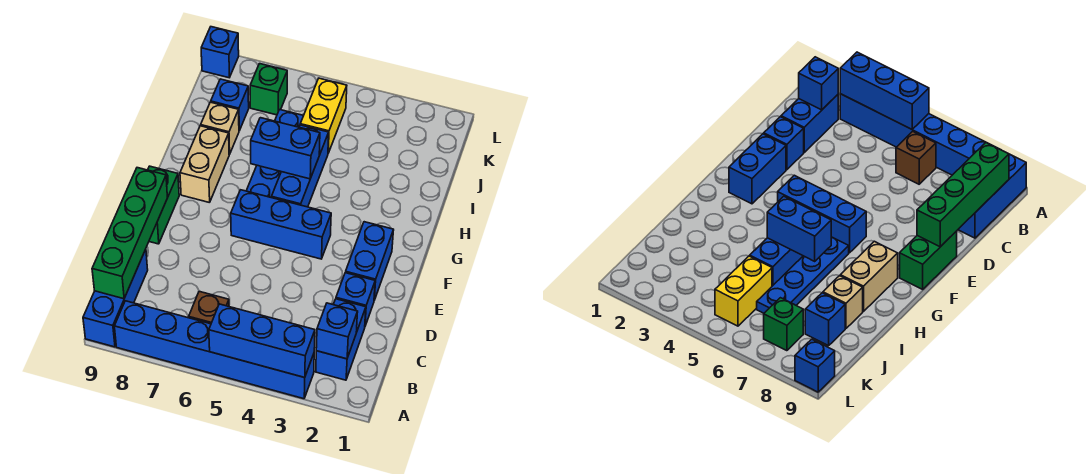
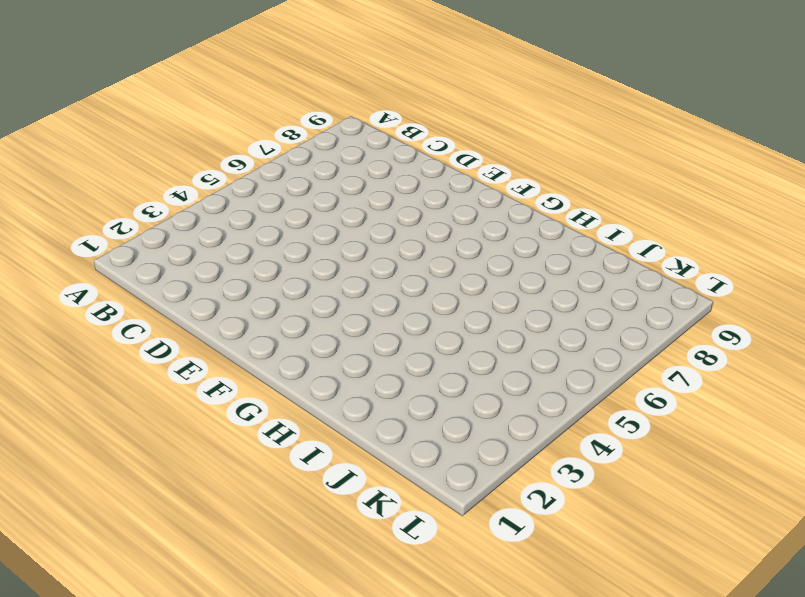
none -> blue brick A3:A8 level 1
none -> blue brick A9:C9 level 1
none -> blue brick B2:C2 level 1

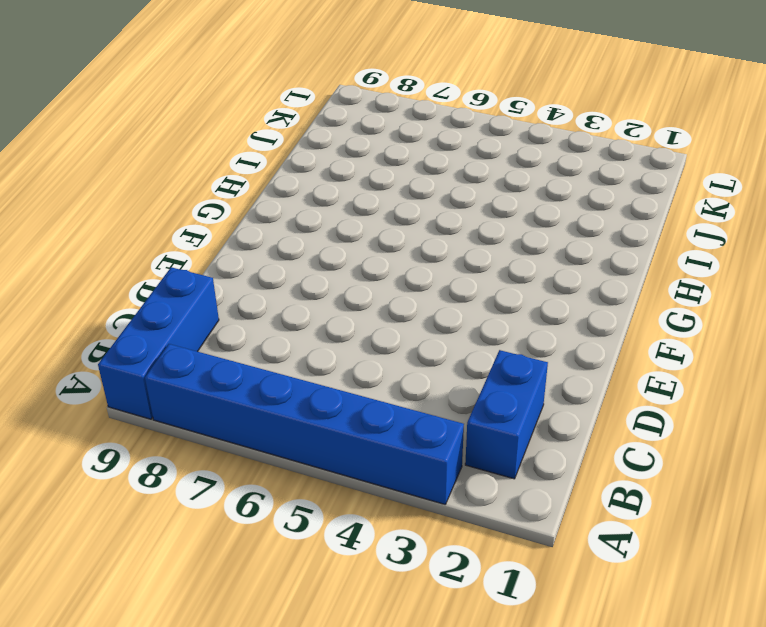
none -> brown brick B6 level 1
none -> blue brick D2 level 1
none -> blue brick E2:F2 level 1

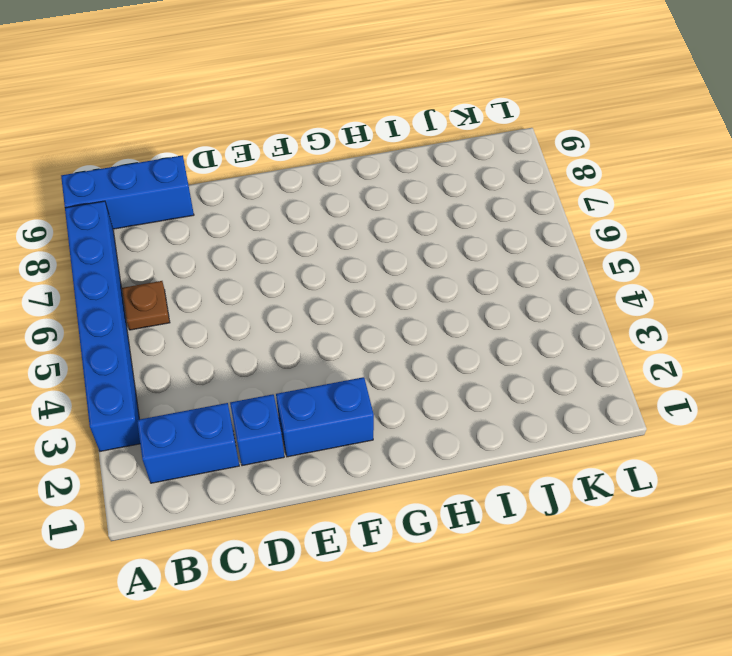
brown plate B6 level 1 -> brown brick B6 level 1
none -> green brick E9:F9 level 1
none -> blue brick F4:F6 level 1
none -> blue brick G5:I5 level 1

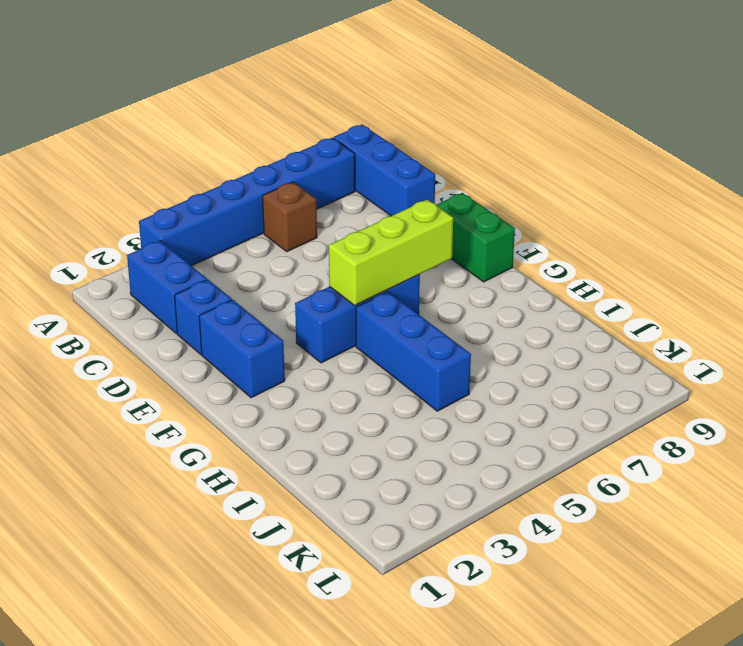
lime brick F5:F7 level 2 -> none
none -> blue plate G6:J6 level 1
none -> tan brick G8:H8 level 1
none -> tan brick I8 level 1

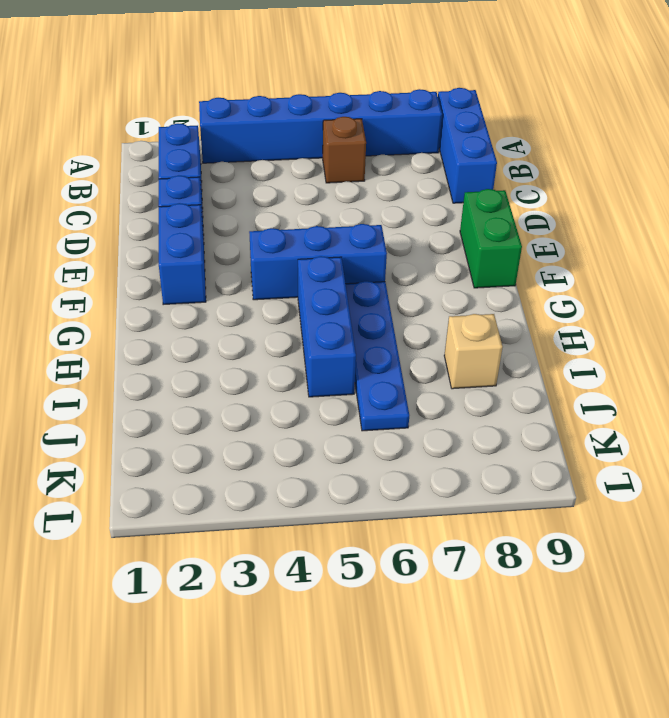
none -> tan brick G8:H8 level 1
none -> yellow brick J5:K5 level 1
none -> blue brick J8 level 1

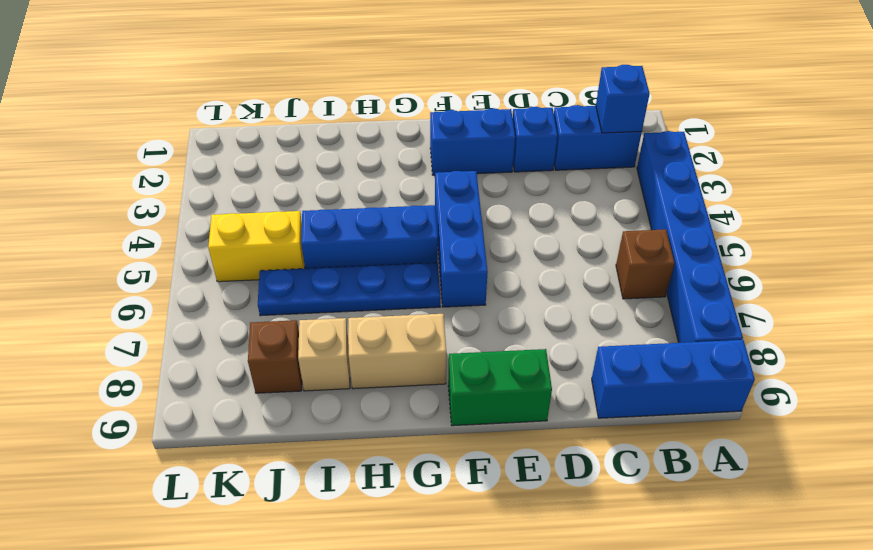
brown brick J8 level 1 -> blue brick J8 level 1
none -> green brick K7 level 1
none -> blue brick L9 level 1
none -> blue brick A3:A5 level 2

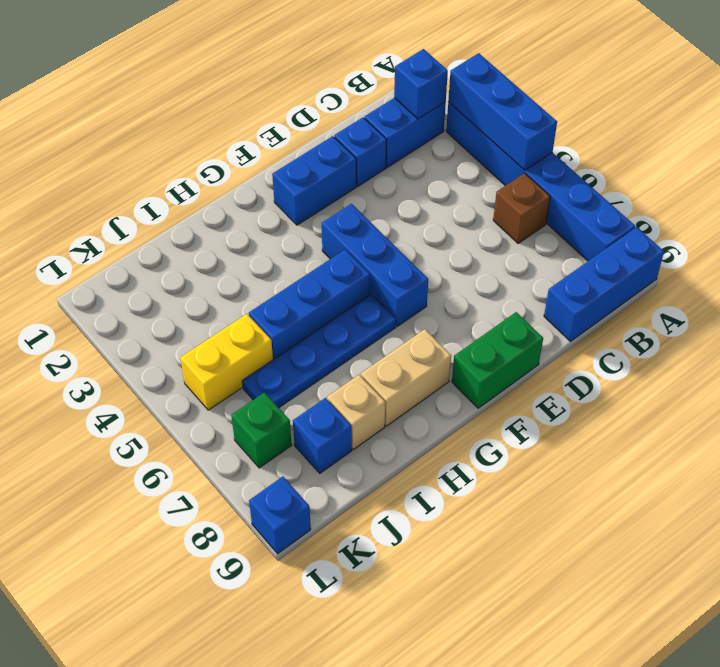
none -> green brick B9:E9 level 2
none -> blue brick H5:H6 level 2

